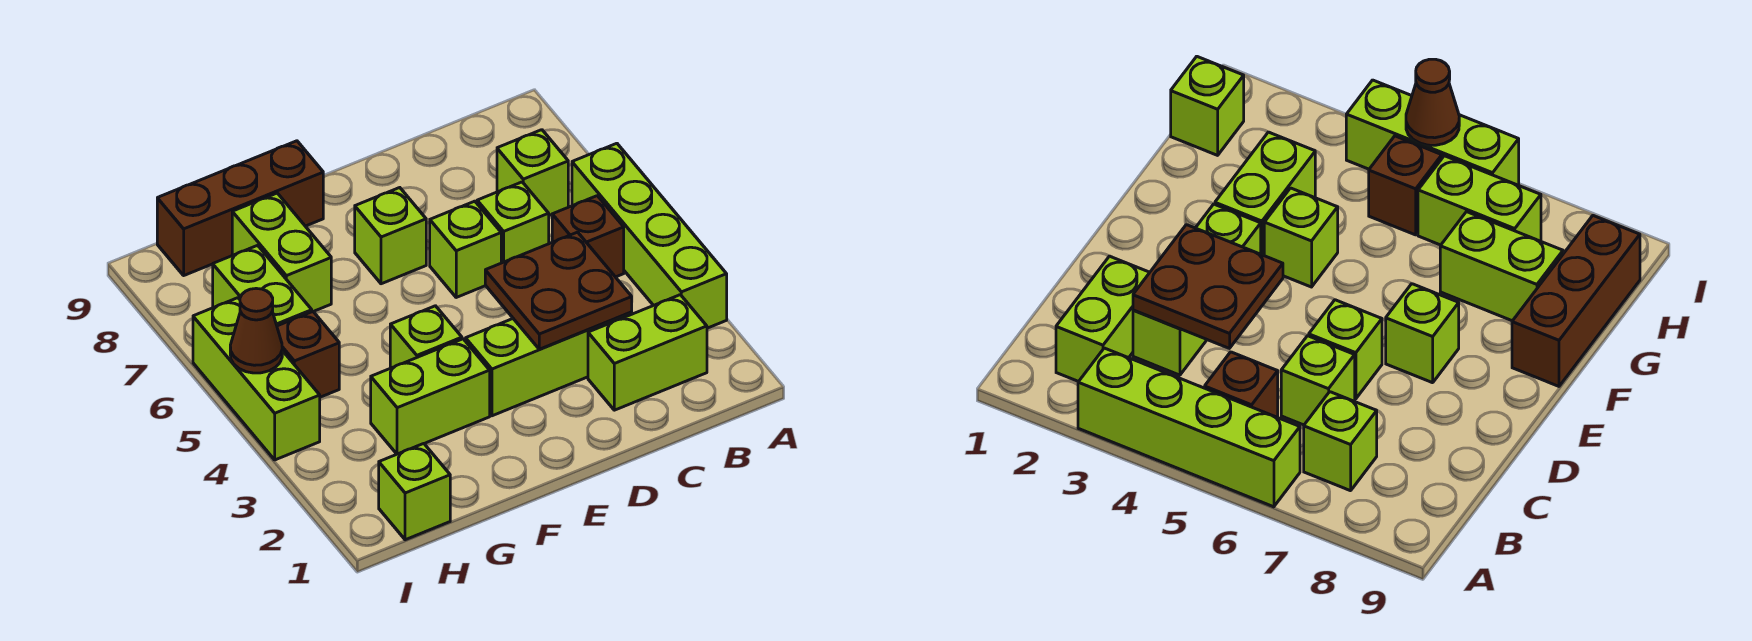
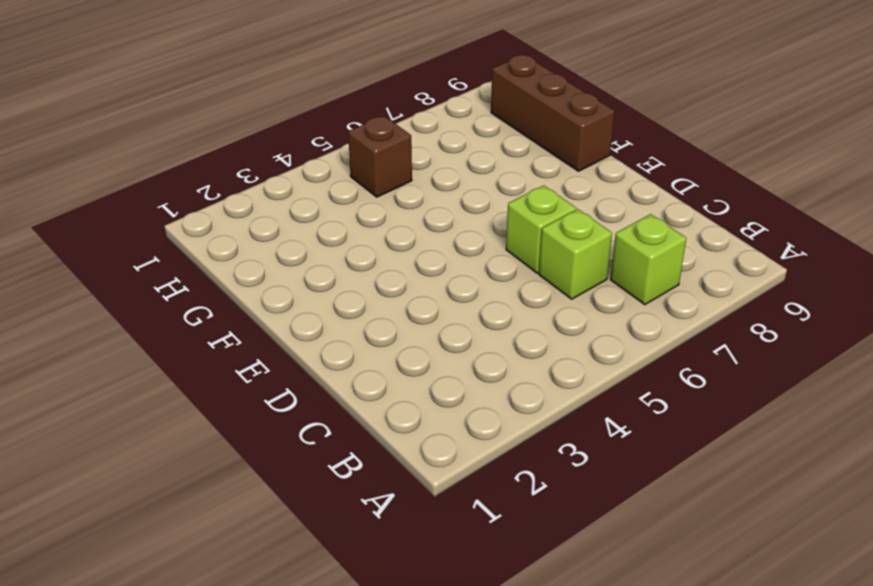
none -> lime brick A3:A6 level 1
none -> lime brick B2:C2 level 1
none -> brown brick B5 level 1

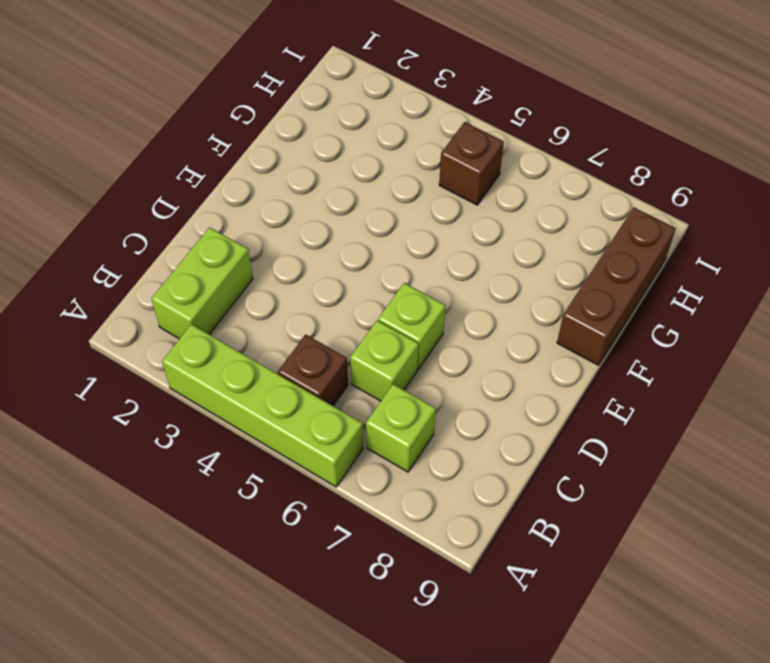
none -> lime brick C3:E3 level 1
none -> lime brick E7 level 1
none -> lime brick F3:G3 level 1

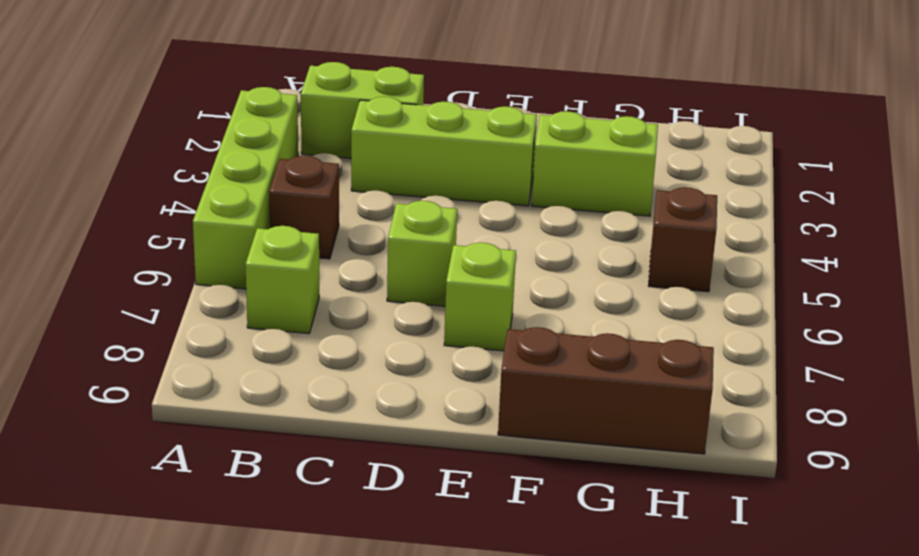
none -> lime brick C6 level 1
none -> lime brick F4 level 1
none -> lime brick G7:G8 level 1

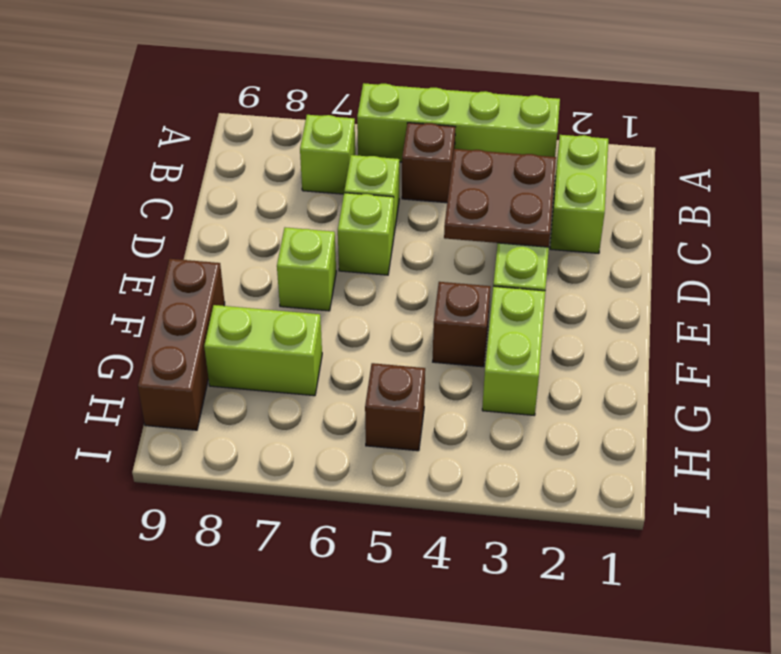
brown brick F4 level 1 -> lime brick F4 level 1
none -> lime brick H1 level 1
none -> lime brick H6:H7 level 1
none -> lime brick I4:I6 level 1

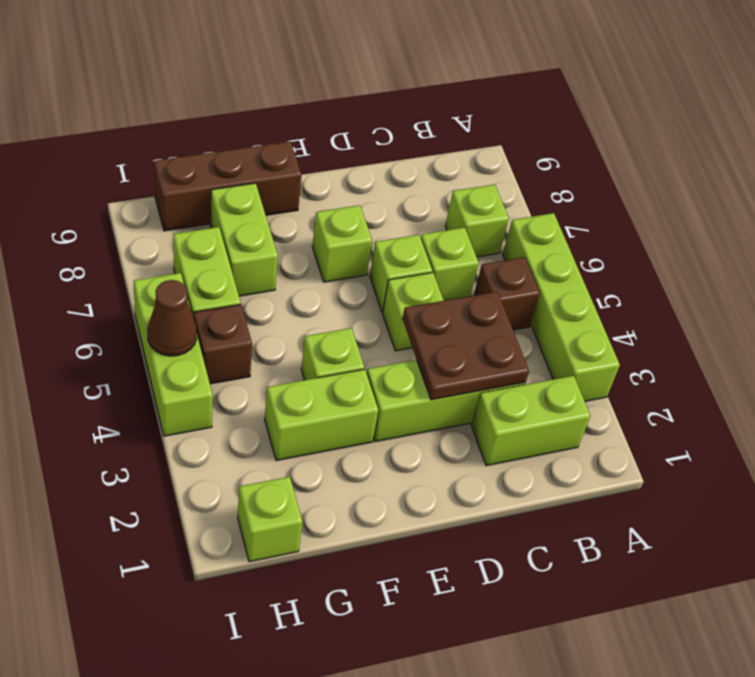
lime brick D5 level 1 -> none

